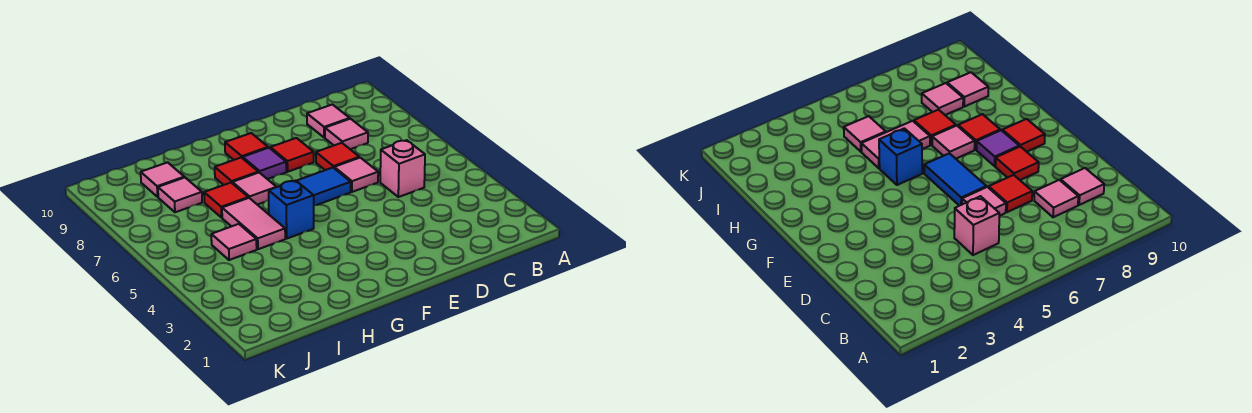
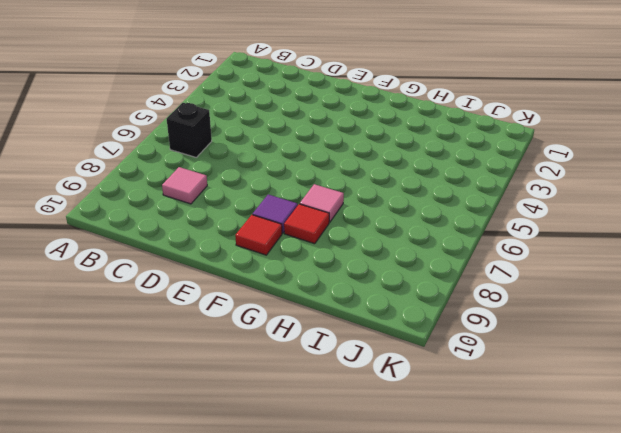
black brick B6 level 1 -> none
none -> pink brick C5 level 1
none -> pink tile C9 level 1
none -> pink tile D6 level 1

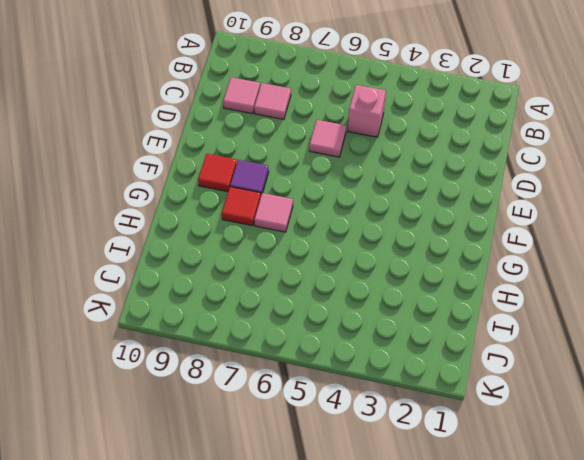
none -> red tile D7 level 1
none -> blue tile E6:F6 level 1
none -> red tile E8 level 1

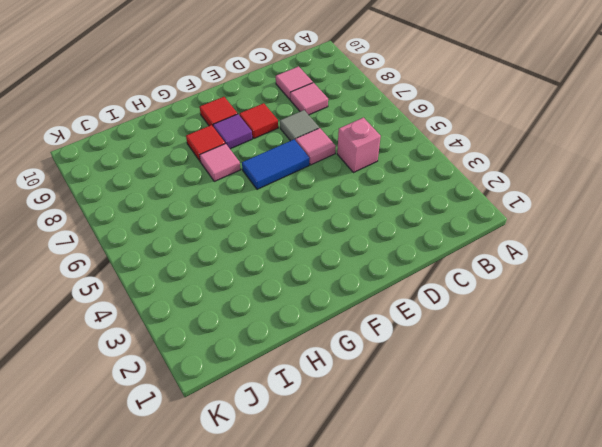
grey tile D7 level 1 -> red tile D7 level 1
none -> blue brick G5 level 1
none -> pink tile H5:H6 level 1
none -> red tile H7 level 1

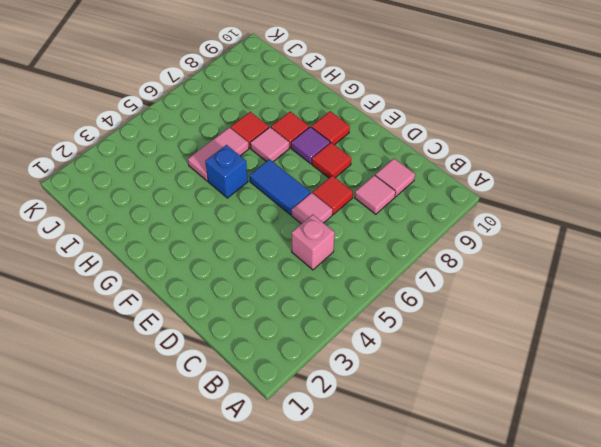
none -> pink tile I5 level 1
none -> pink tile I8 level 1
none -> pink tile I9 level 1

